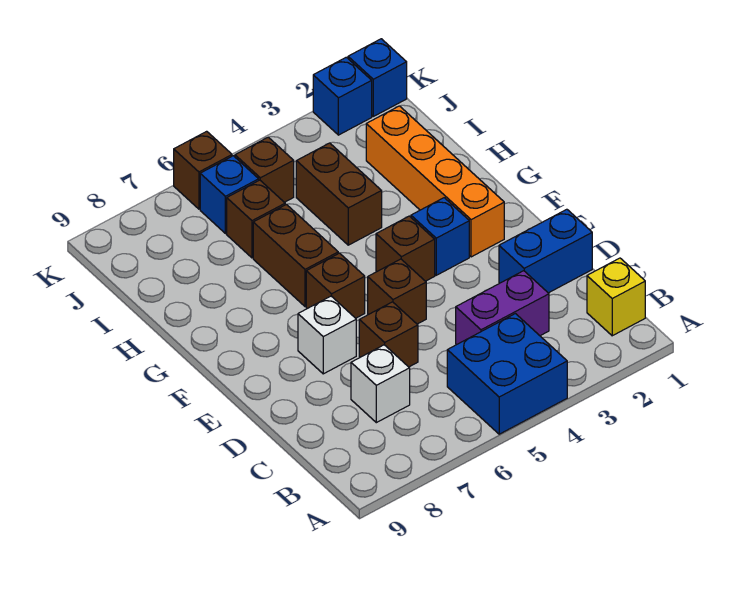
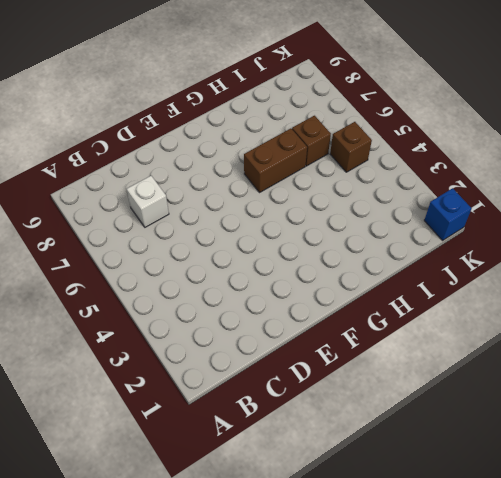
none -> blue brick A4:B5 level 1
none -> yellow brick B1 level 1
none -> purple brick C3:C4 level 1

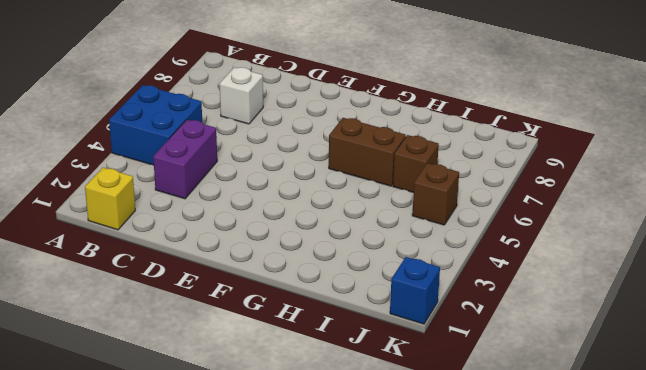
none -> blue brick D1:D2 level 1
none -> brown brick D6 level 1
none -> brown brick E5 level 1

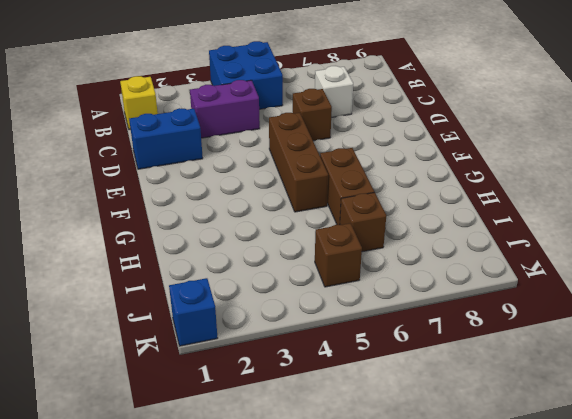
brown brick E5:G5 level 1 -> brown brick E5 level 1
none -> white brick E7 level 1
none -> orange brick F2:I2 level 1
none -> blue brick F3 level 1

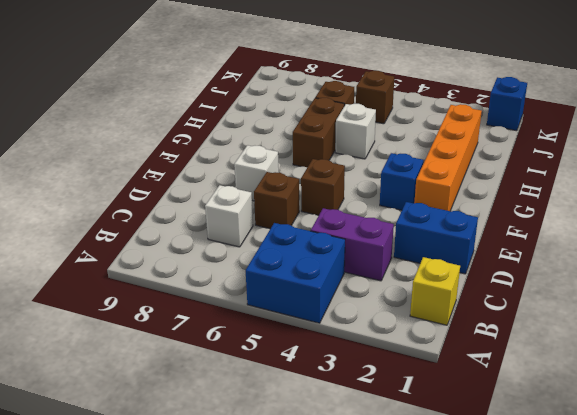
white brick H5 level 1 -> none
none -> brown brick F4 level 1
none -> brown brick F6 level 1
none -> brown brick H4:I4 level 1

